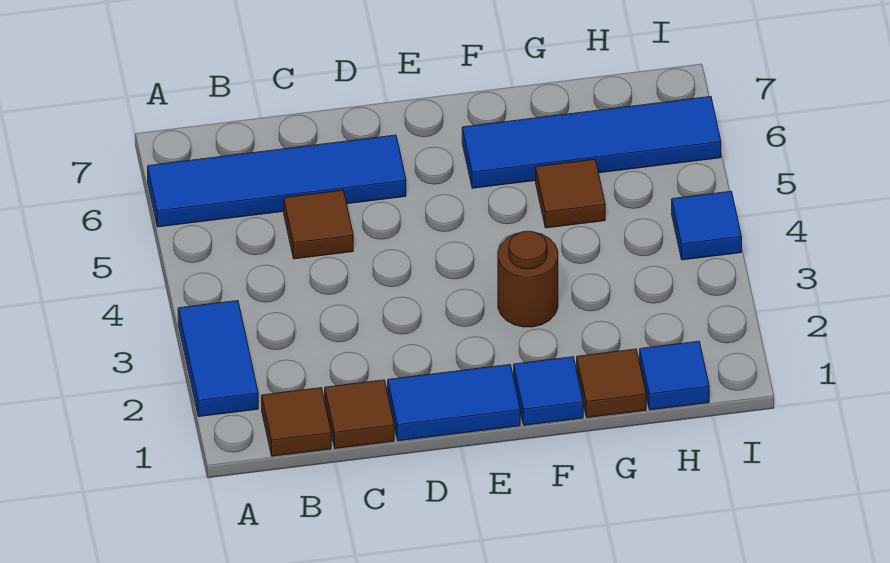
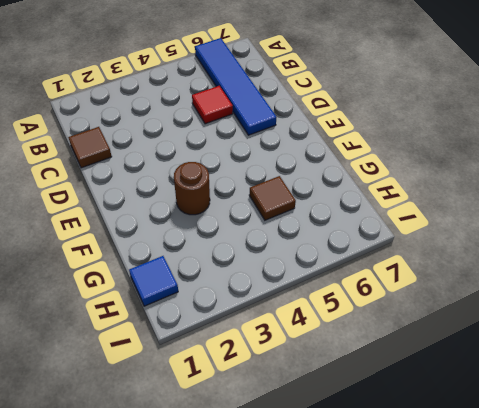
red tile C5 level 1 -> brown tile C5 level 1
none -> blue tile A2:A3 level 1
none -> brown tile B1 level 1
none -> blue tile D1:E1 level 1

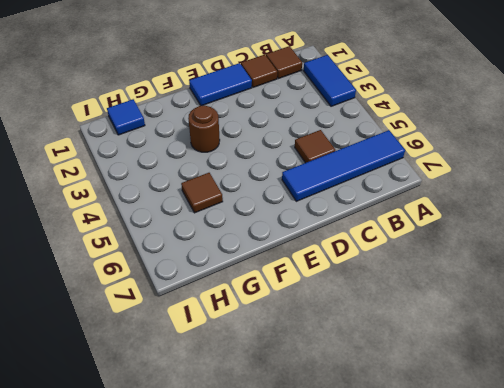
none -> blue tile F1 level 1
none -> blue tile F6:I6 level 1
none -> brown tile G1 level 1

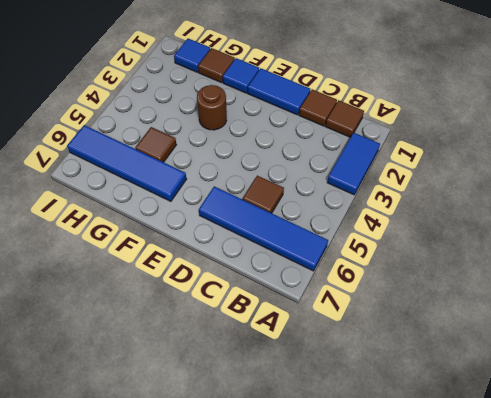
none -> blue tile I4 level 1

